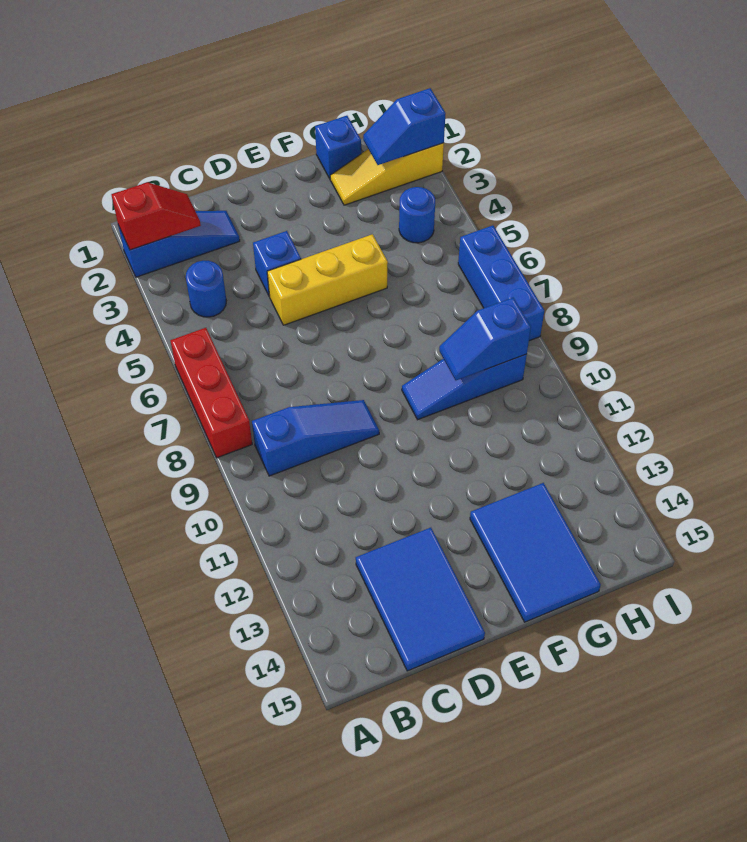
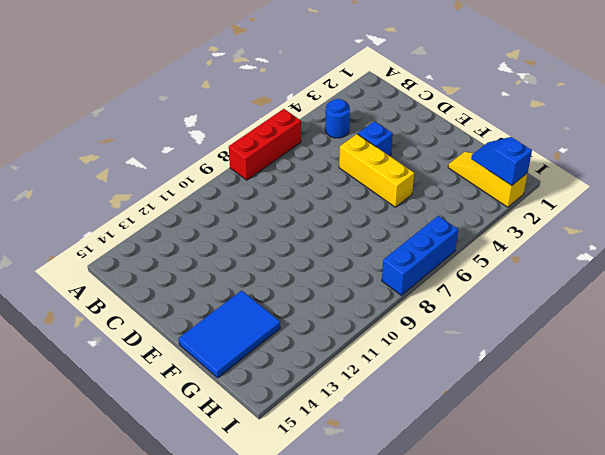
none -> blue slope A2:C2 level 1 top A
none -> blue slope B9:D9 level 1 top B
none -> blue tile C13:D15 level 1

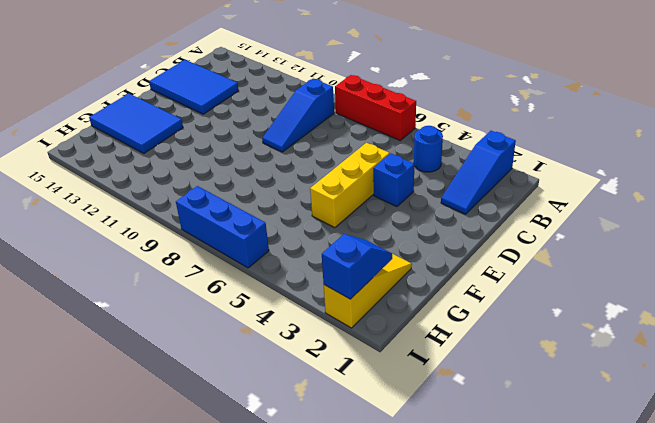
none -> blue slope F9:H9 level 1 top H
none -> blue brick G1 level 1
none -> blue round brick H4 level 1

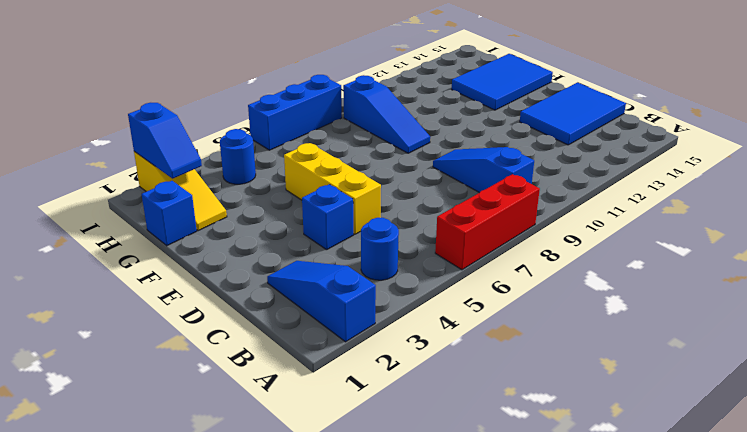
none -> red slope A2:B2 level 2 top A
none -> blue slope G9:H9 level 2 top H

